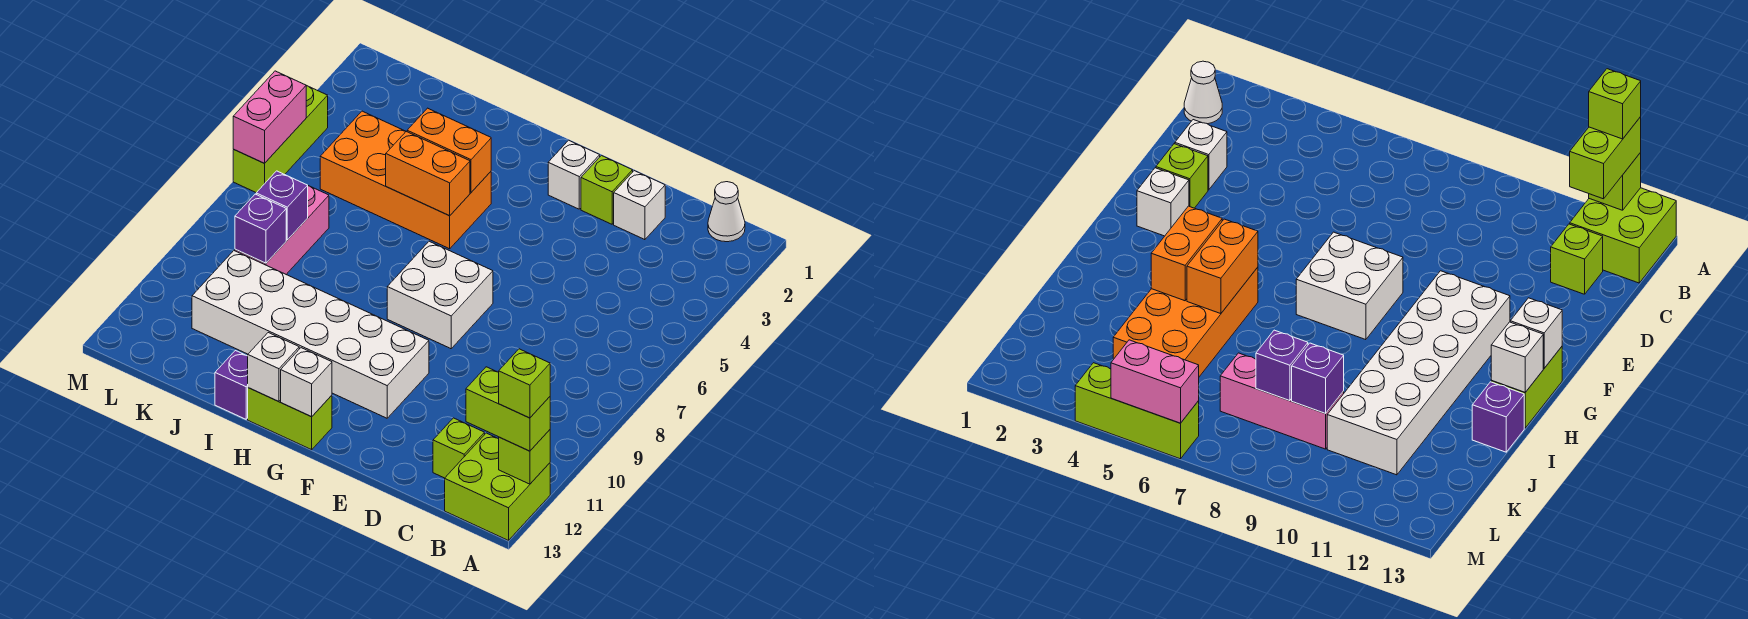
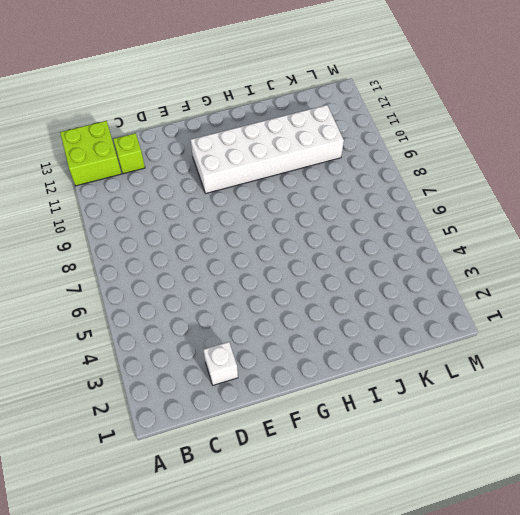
none -> white cone B1 level 1
none -> lime brick E2 level 1
none -> white brick F2 level 1

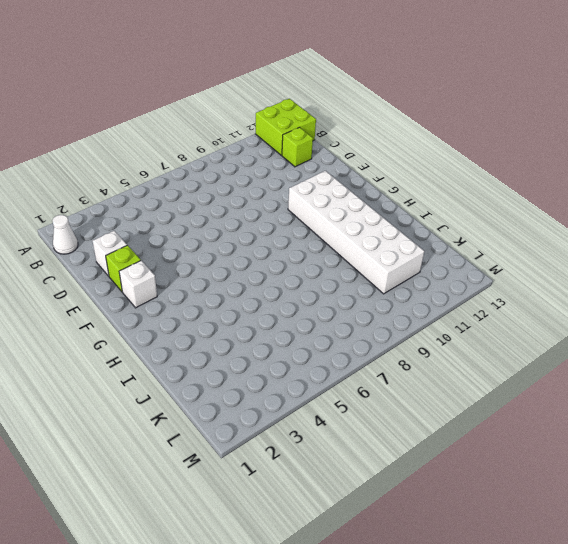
none -> white brick F7:G8 level 1
none -> lime brick G13:H13 level 1
none -> orange brick H4:K5 level 1

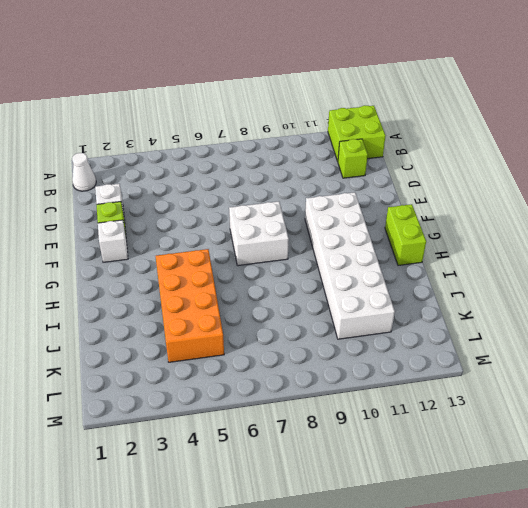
none -> purple brick I13 level 1
none -> pink brick K7:K9 level 1
none -> lime brick M4:M6 level 1

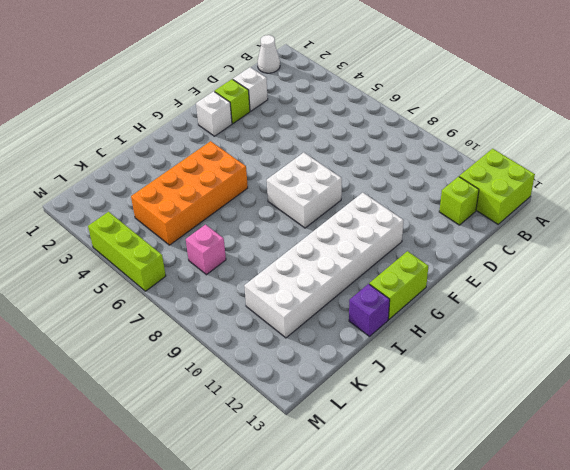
pink brick K7 level 1 -> pink brick K7:K9 level 1
none -> lime brick A12 level 2
none -> white brick G13 level 2
none -> orange brick H4:I4 level 2

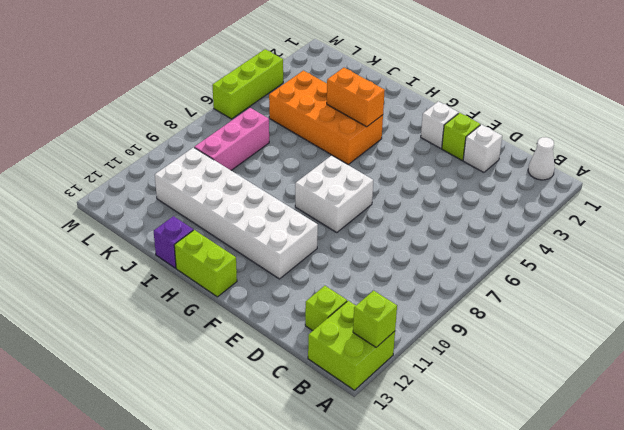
none -> white brick G13 level 2
none -> orange brick H5:I5 level 2
none -> white brick H13 level 2

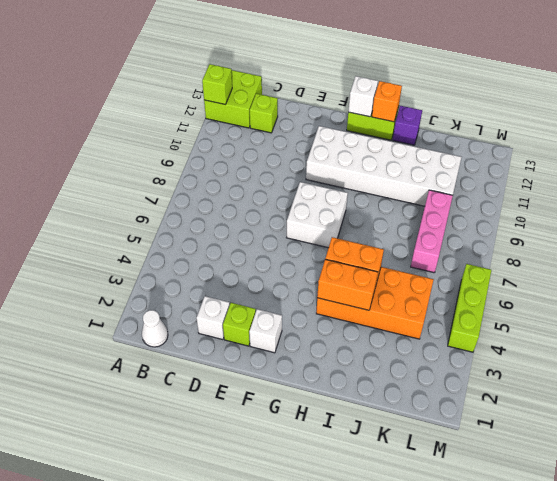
orange brick H13 level 2 -> white brick H13 level 2
none -> purple brick K8 level 2
none -> purple brick K9 level 2
none -> pink brick M5:M6 level 2

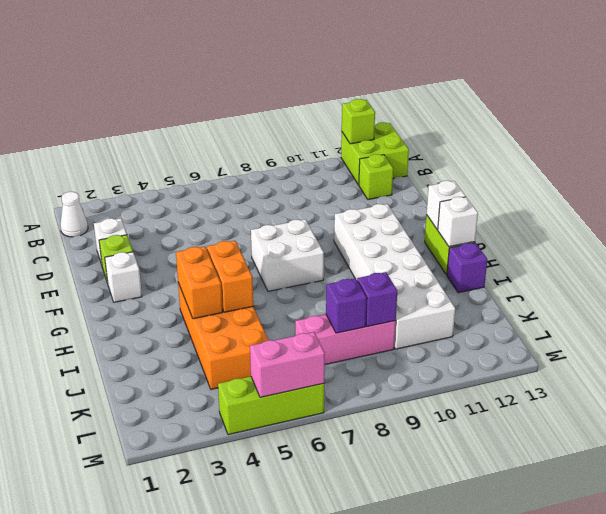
none -> lime brick A12:B12 level 3
none -> lime brick A12 level 4

